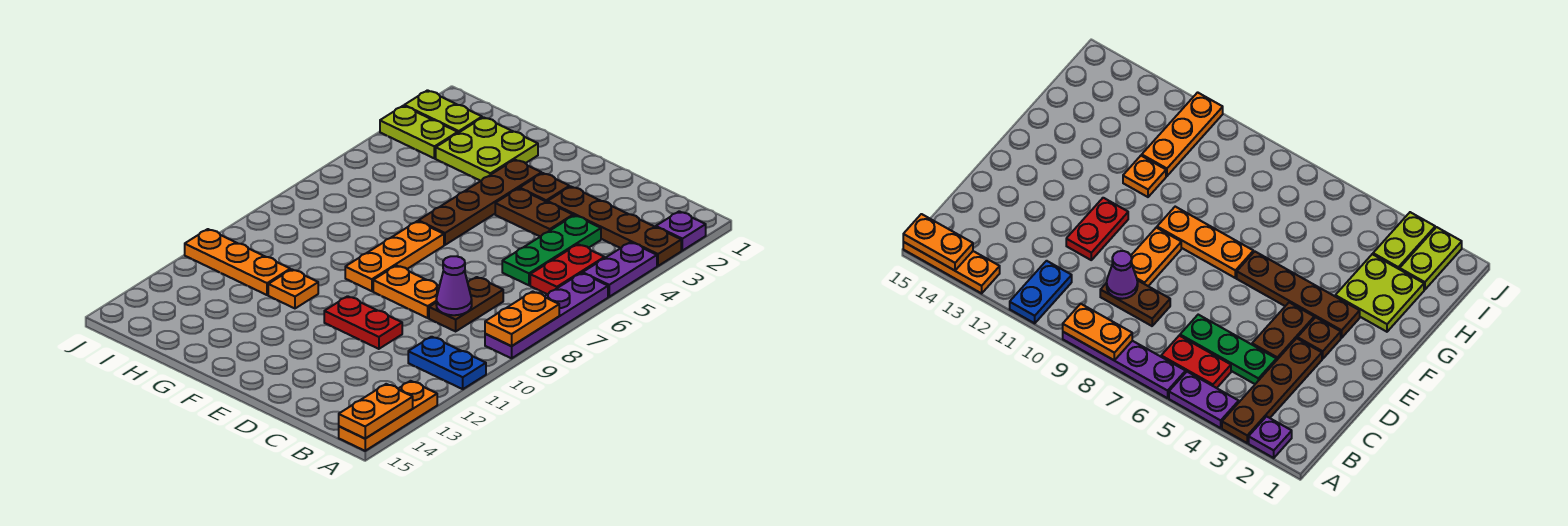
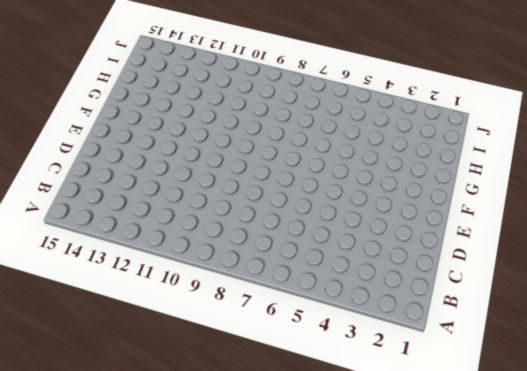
none -> purple plate A2 level 1
none -> brown plate A3:D3 level 1
none -> purple plate A4:A5 level 1

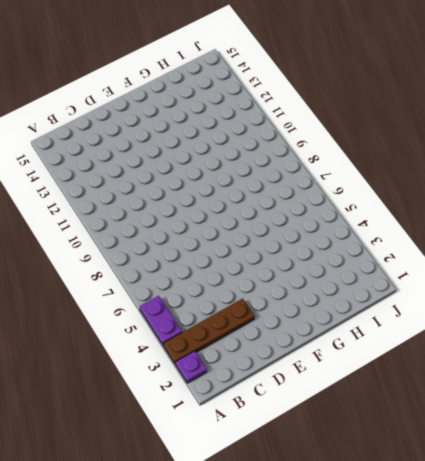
none -> purple plate A6:A9 level 1
none -> blue plate A11:B11 level 1
none -> orange plate A13:A15 level 1

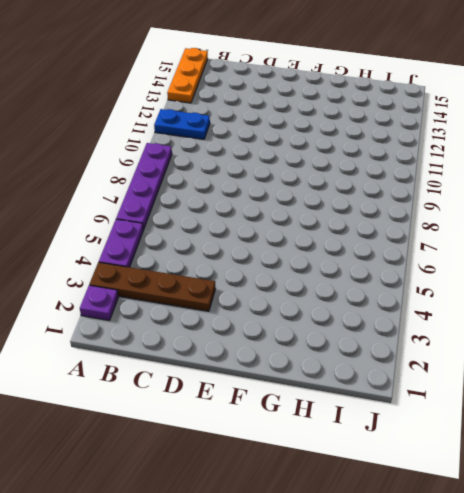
none -> red plate B5:B6 level 1
none -> green plate C4:C6 level 1
none -> brown plate C8:C9 level 1

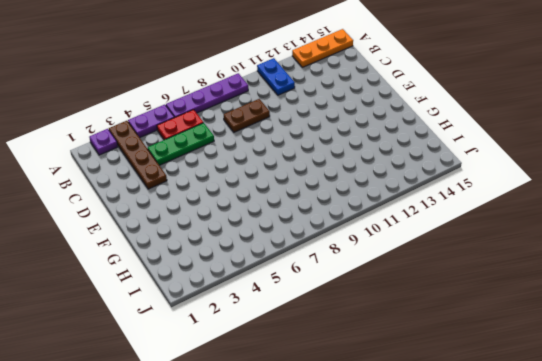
none -> brown plate D4:E4 level 1
none -> orange plate D9:E9 level 1
none -> red plate D11:E11 level 1

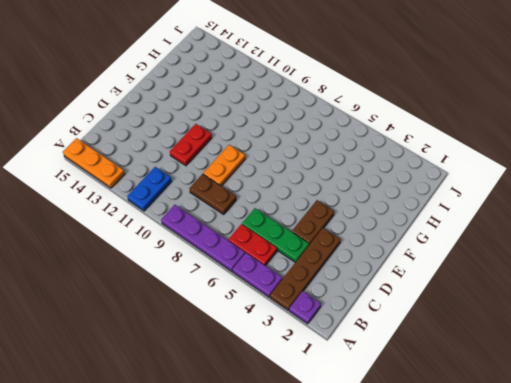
none -> brown plate E3 level 1
none -> brown plate F3:F6 level 1
none -> orange plate F7:F9 level 1

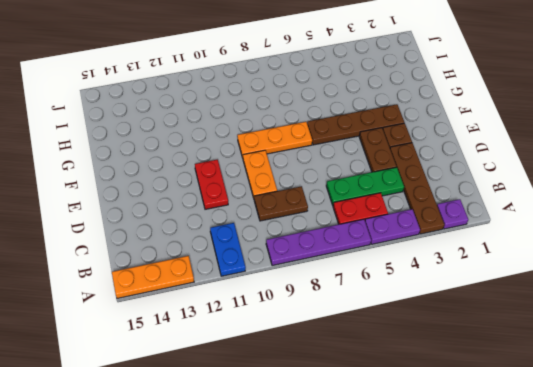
none -> lime plate G2:H3 level 1
none -> orange plate G11 level 1
none -> orange plate H11:J11 level 1

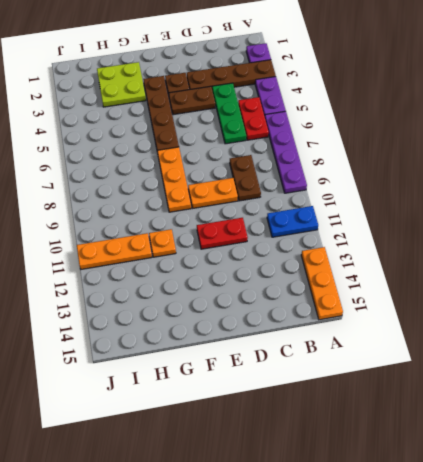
none -> lime plate I2:J2 level 1
none -> lime plate I3:J3 level 1
none -> orange plate A8:A9 level 2

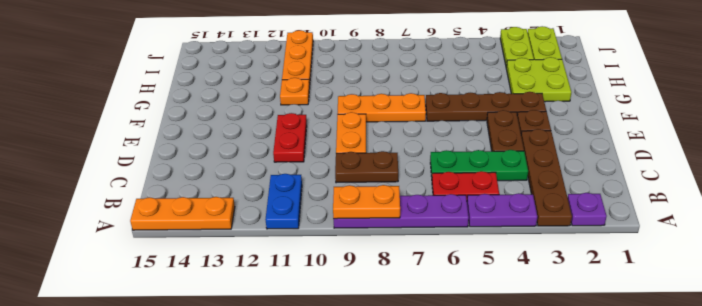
none -> orange plate A14:A15 level 2
none -> purple cone C9 level 2

